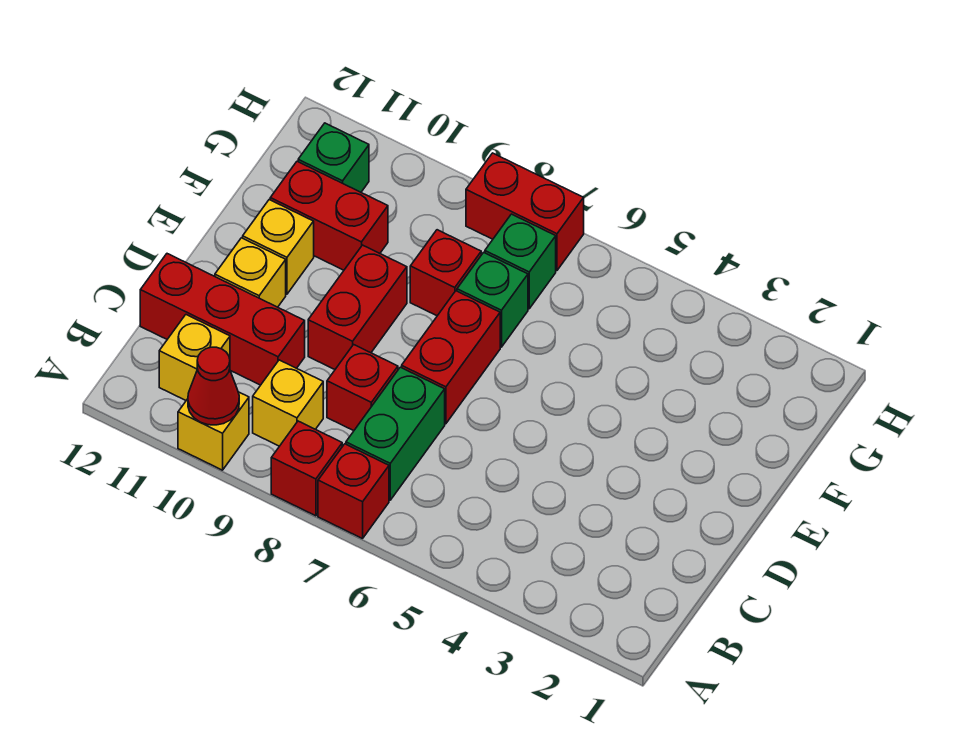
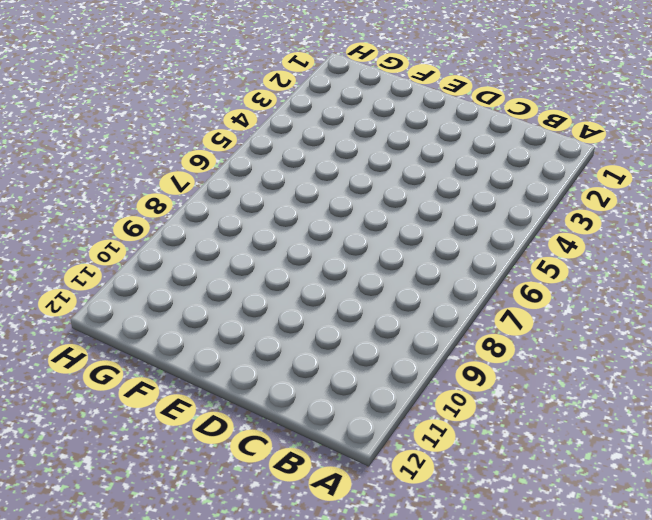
none -> red brick A7 level 1
none -> red brick A8 level 1
none -> yellow brick A10 level 1

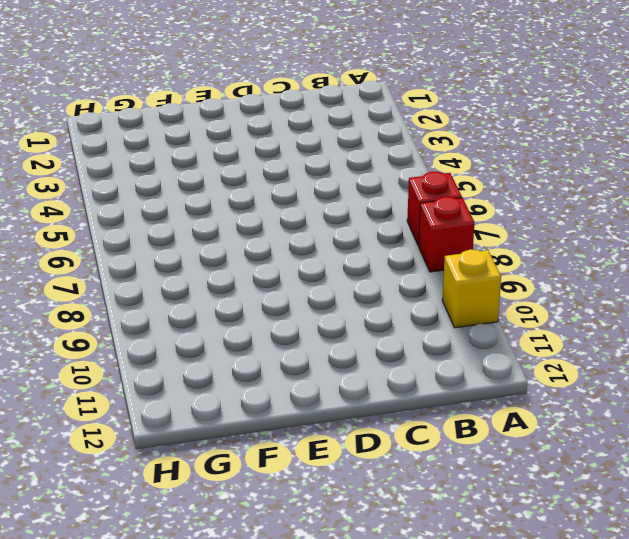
none -> green brick B7:C7 level 1
none -> yellow brick B9 level 1
none -> yellow brick B11 level 1

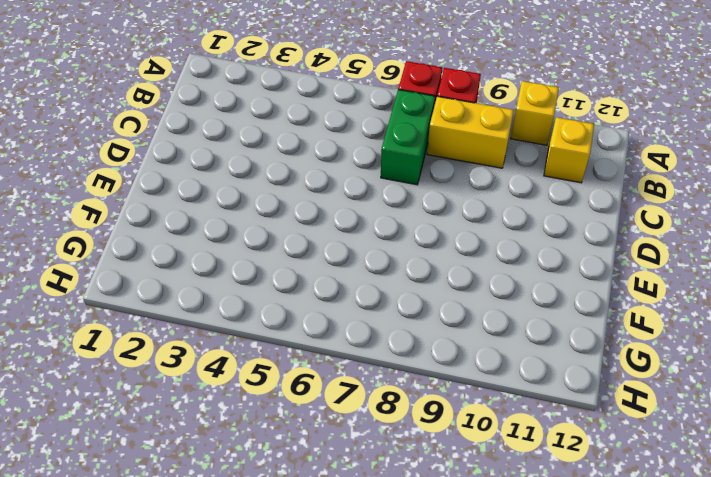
yellow brick B8:B9 level 1 -> yellow brick B9 level 1
none -> red brick C8 level 1
none -> red brick C10:C12 level 1
none -> red brick D7:E7 level 1

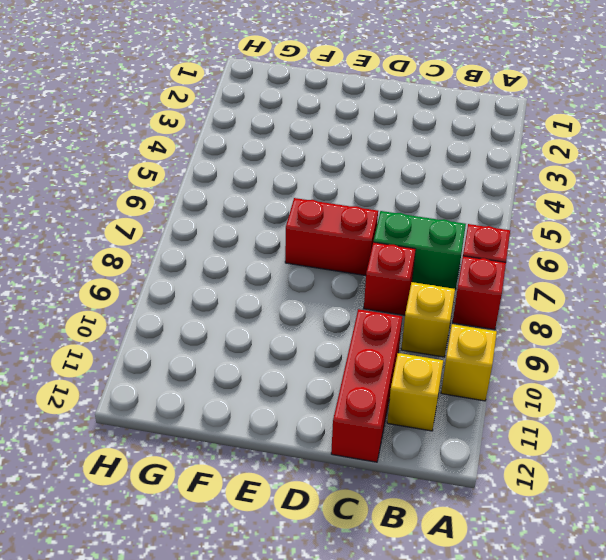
none -> red brick D9:E9 level 1
none -> yellow brick D11 level 1
none -> yellow brick E11 level 1

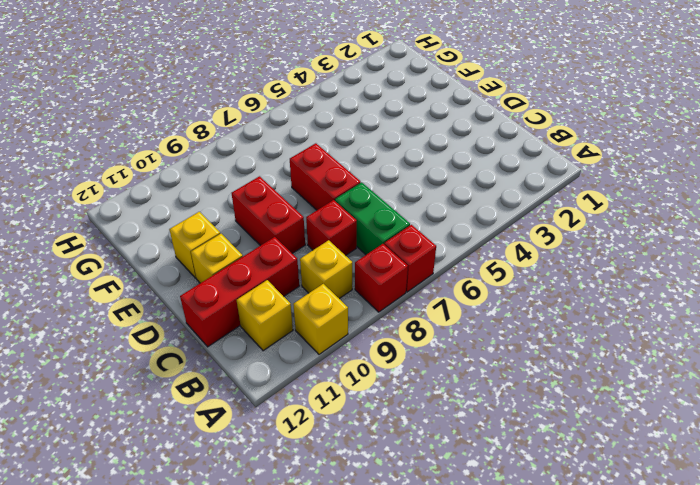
none -> green brick F7 level 1
none -> red brick F8 level 1
none -> red brick F10:F11 level 1

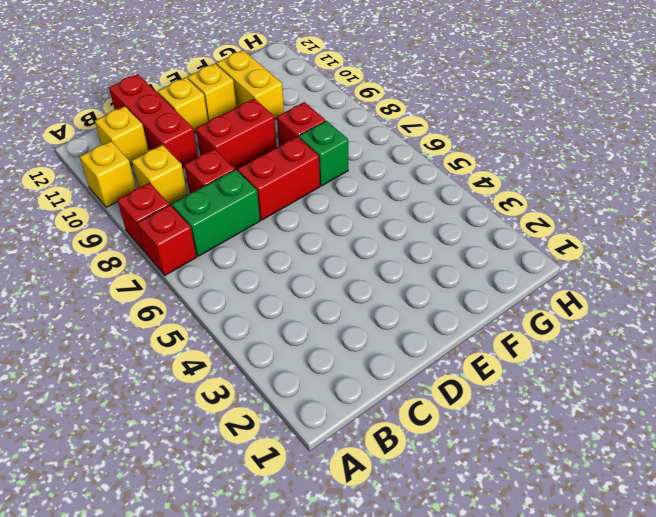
yellow brick F10:F11 level 1 -> red brick F10:F11 level 1
none -> green brick G7 level 1
none -> green brick G11 level 1
none -> red brick H7:H8 level 1

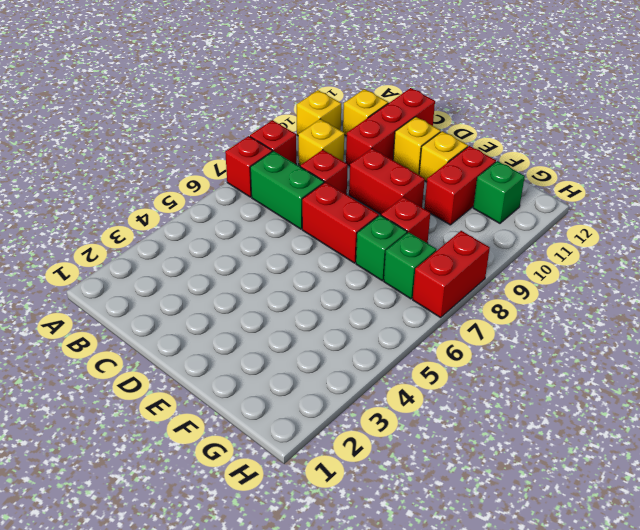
none -> red cone A10 level 2

